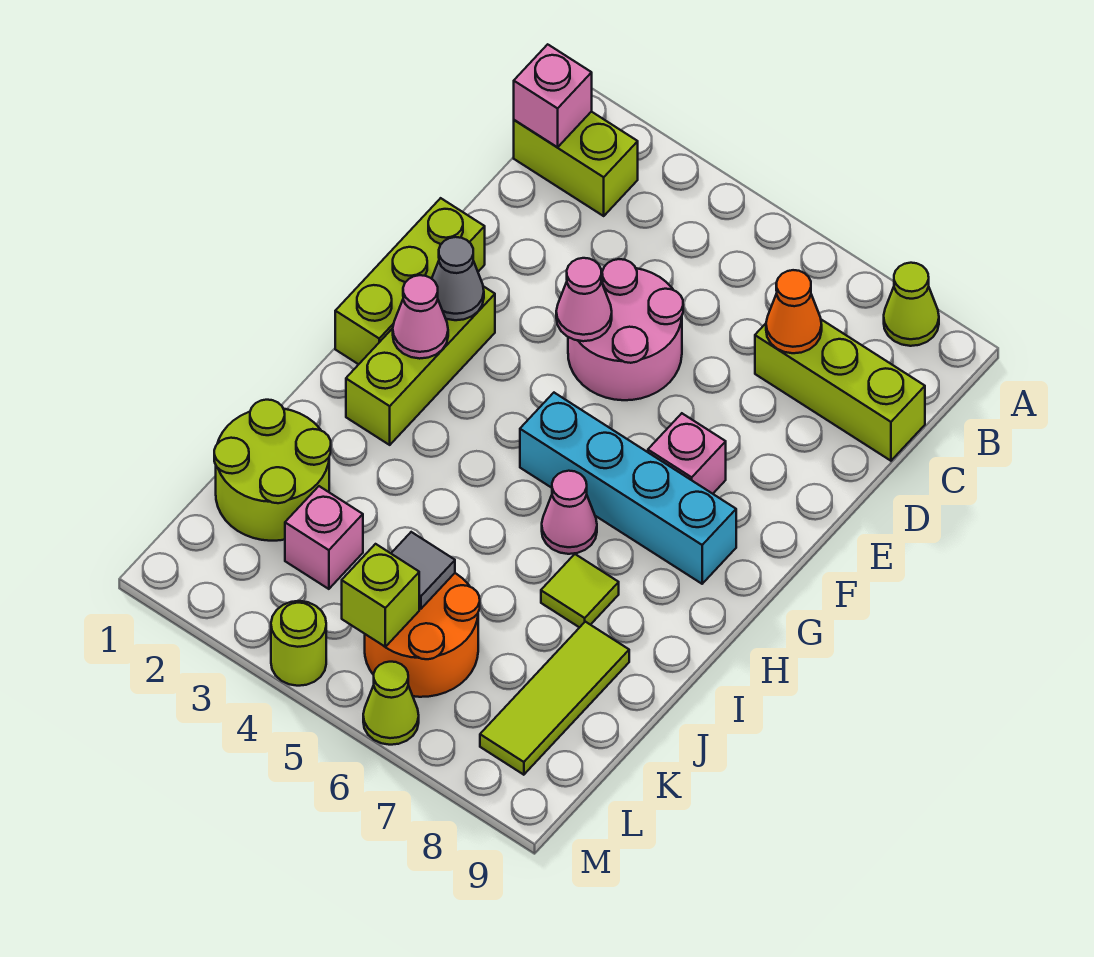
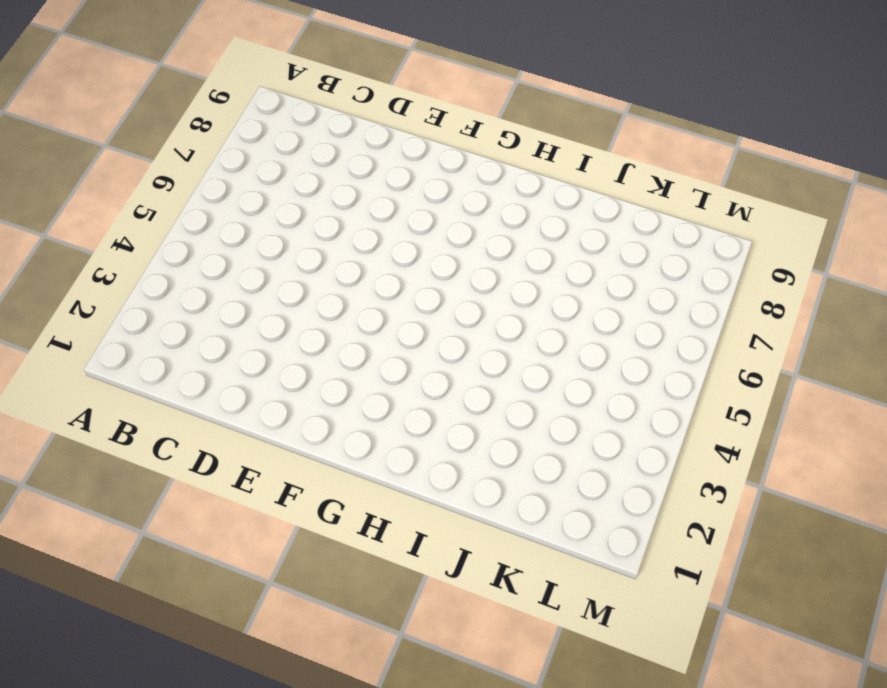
none -> lime cone A8 level 1
none -> lime brick B1:B2 level 1
none -> lime brick C7:C9 level 1

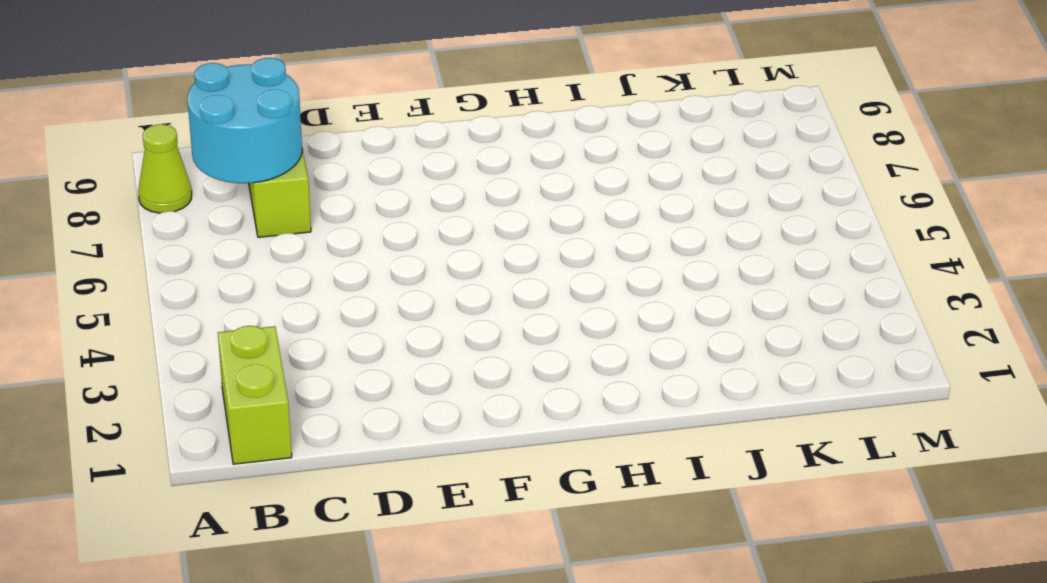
cyan round brick B7:C8 level 2 -> orange cone C7 level 2
none -> pink round brick D4:E5 level 1
none -> lime brick E1:G1 level 1
none -> lime brick F2:H2 level 1

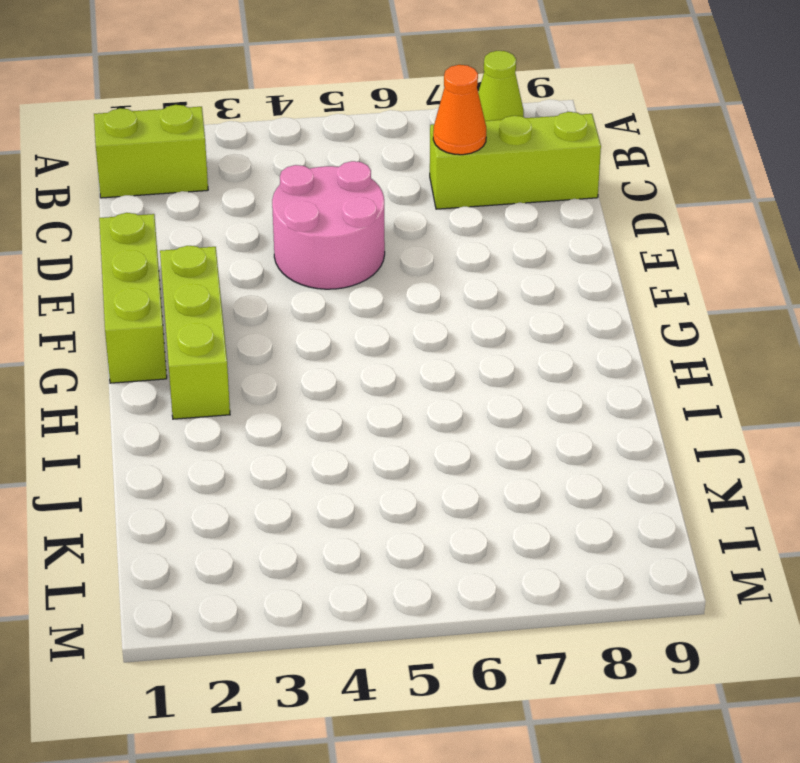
none -> pink brick F7 level 1
none -> cyan brick G5:G8 level 1
none -> pink cone H6 level 1

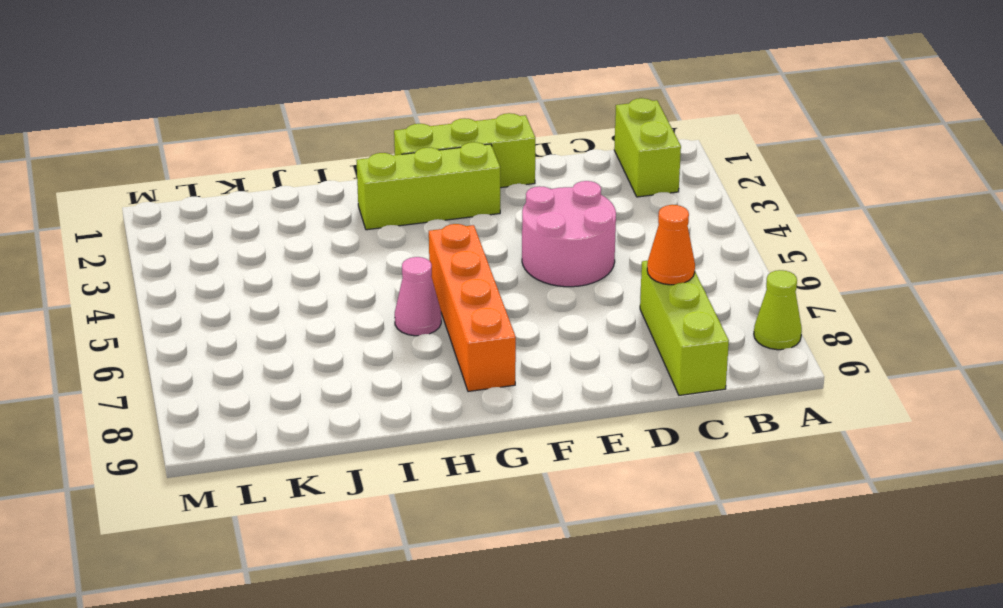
orange brick G5:G8 level 1 -> cyan brick G5:G8 level 1
none -> pink brick F7 level 1
none -> lime tile I7 level 1
none -> lime round brick J1:K2 level 1

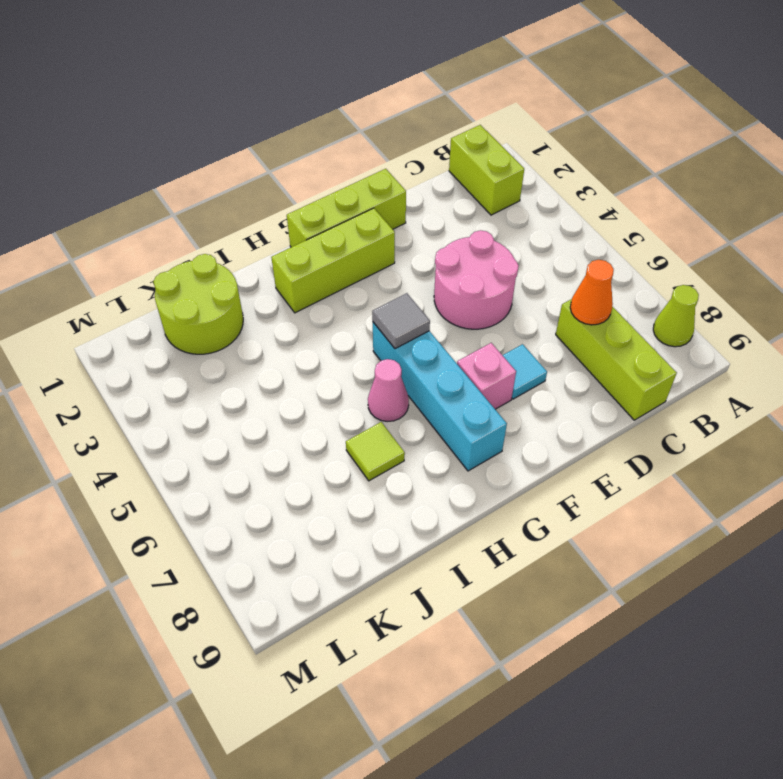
cyan tile E7 level 1 -> none
grey tile G5 level 2 -> grey tile K5 level 2
none -> lime tile J8:L8 level 1
none -> pink brick K3 level 1
none -> orange round brick K5:L6 level 1

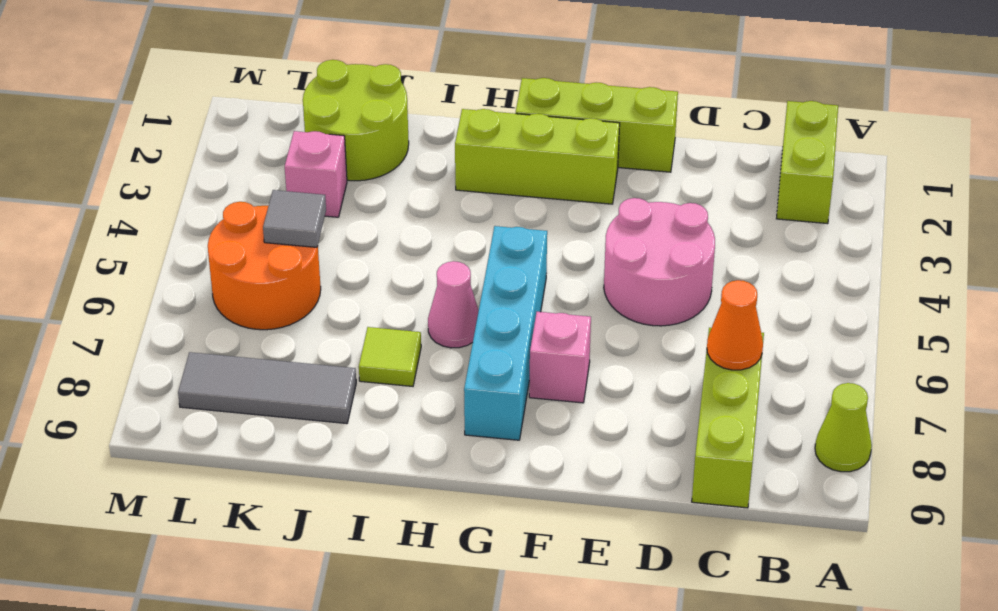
grey tile J8:L8 level 1 -> lime tile J8:L8 level 1
none -> lime round brick M4 level 1
none -> lime cone M6 level 1
none -> pink brick B1 level 2

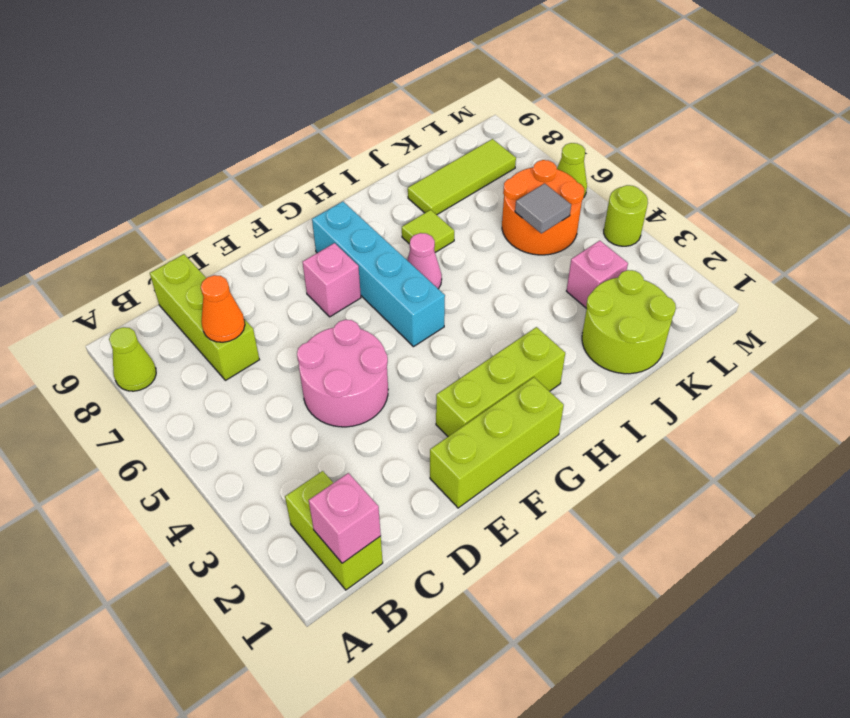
none -> pink cone E4 level 2
none -> grey cone F2 level 2
none -> pink cone G2 level 2

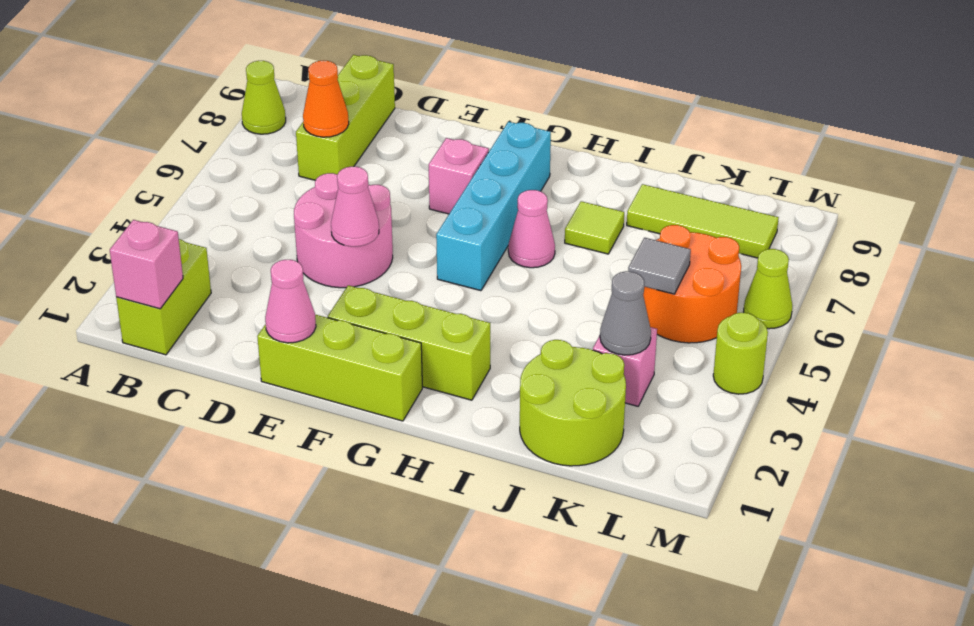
pink cone E1 level 2 -> pink cone G2 level 2
grey cone K3 level 2 -> grey cone F2 level 2
none -> lime brick L5 level 2

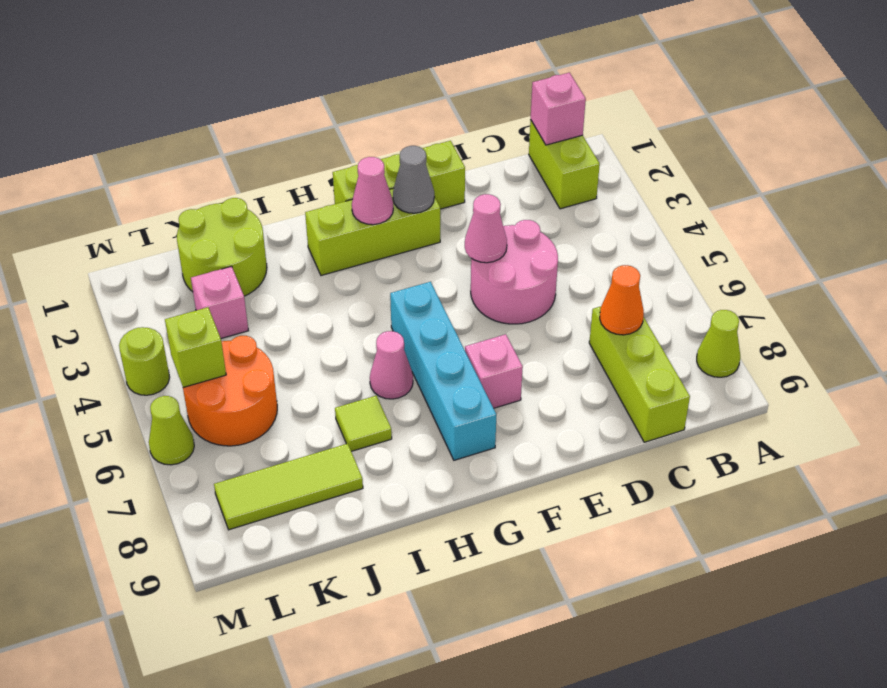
none -> grey tile K5 level 2

